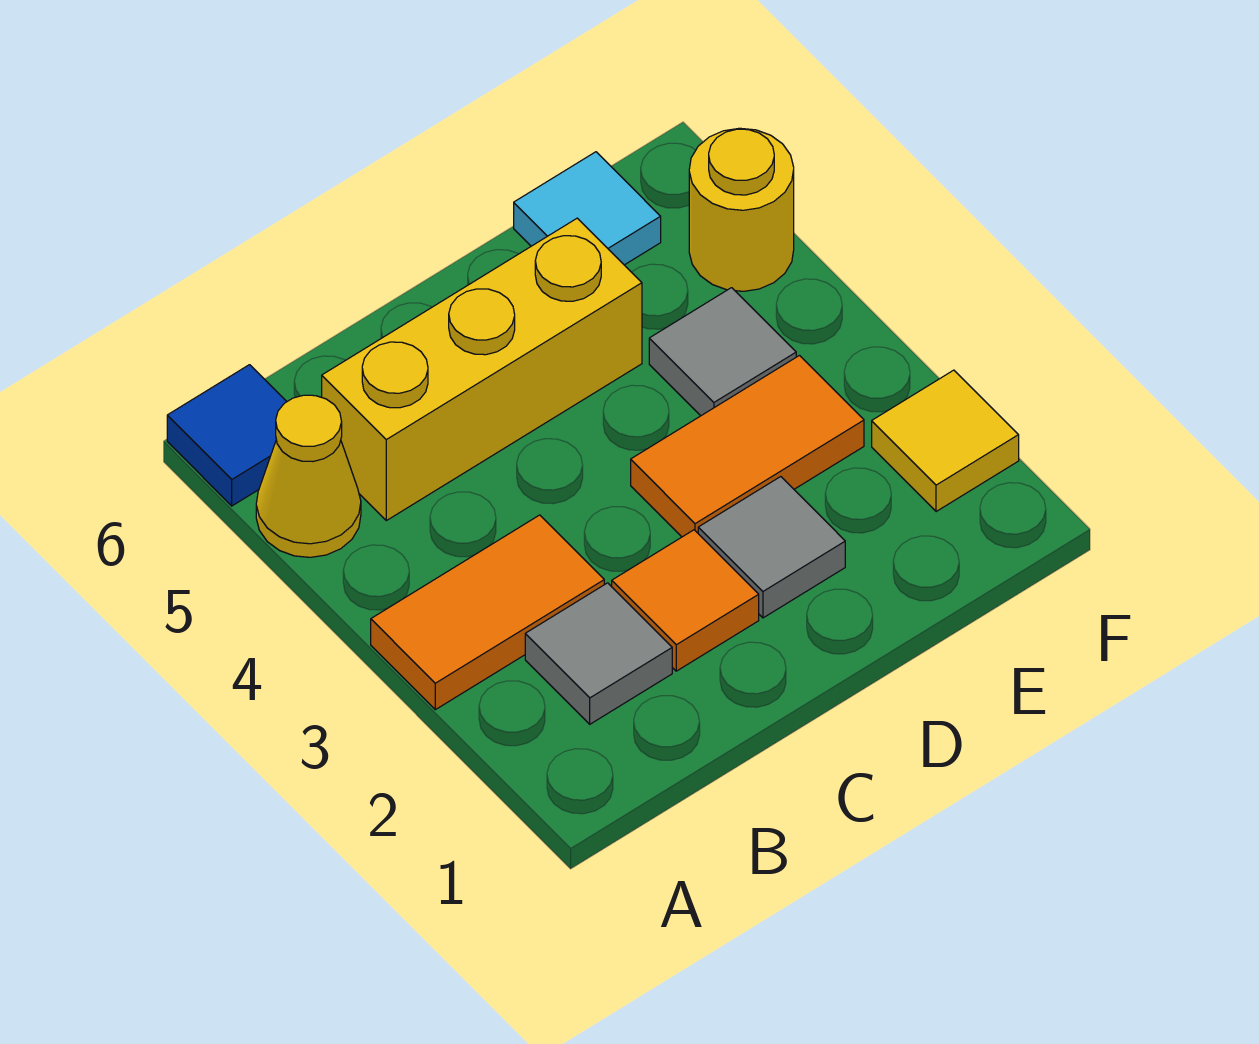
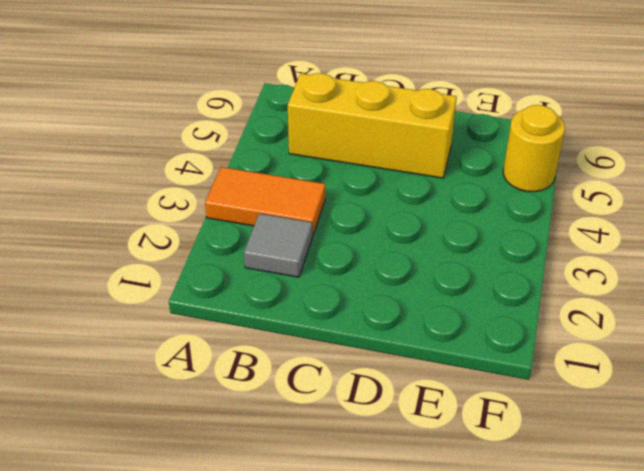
none -> yellow cone A5 level 1
none -> blue tile A6 level 1
none -> orange tile C2 level 1

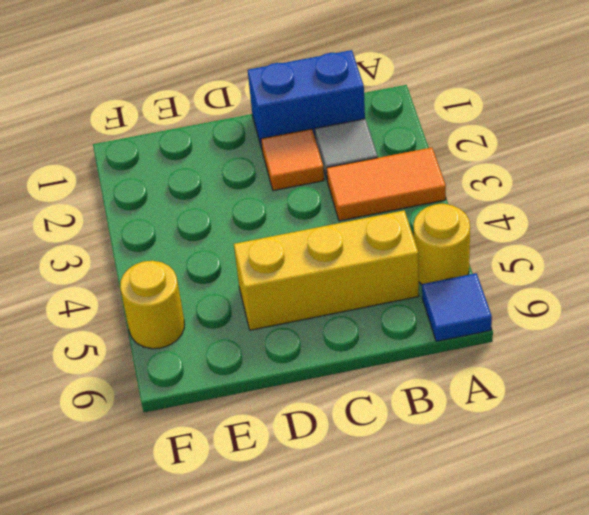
yellow round brick A5 level 1 -> yellow cone A5 level 1
blue brick B1:C1 level 1 -> none
none -> grey tile D2 level 1
none -> orange tile D3:E3 level 1
none -> grey tile E4 level 1

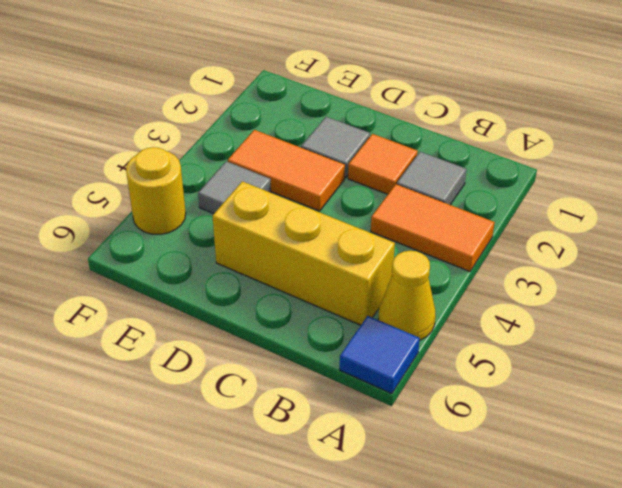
none -> cyan tile E6 level 1
none -> yellow tile F2 level 1

